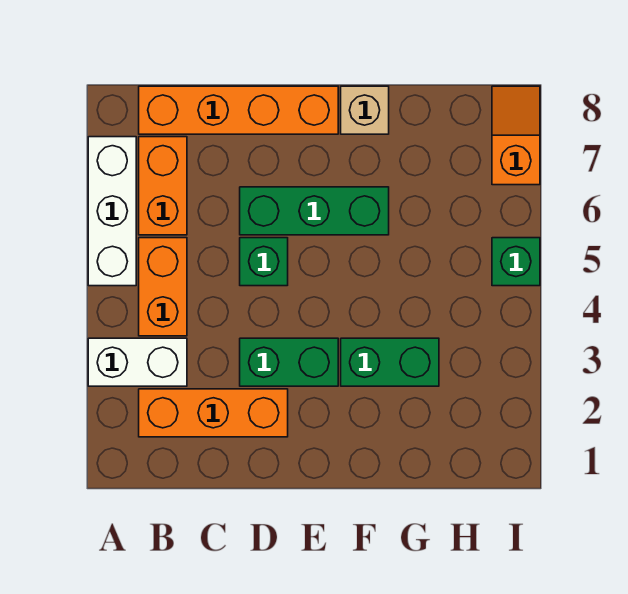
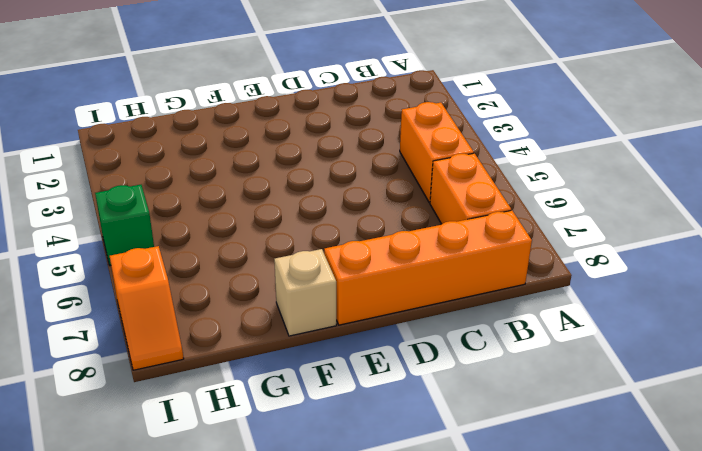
none -> white brick A3:B3 level 1
none -> white brick A5:A7 level 1
none -> orange brick B2:D2 level 1

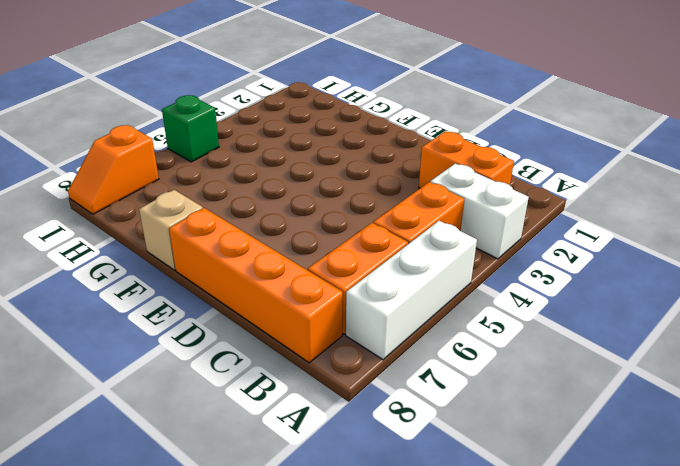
orange brick B2:C2 level 1 -> orange brick B2:D2 level 1
none -> green brick D3:E3 level 1
none -> green brick D5 level 1
none -> green brick D6:F6 level 1

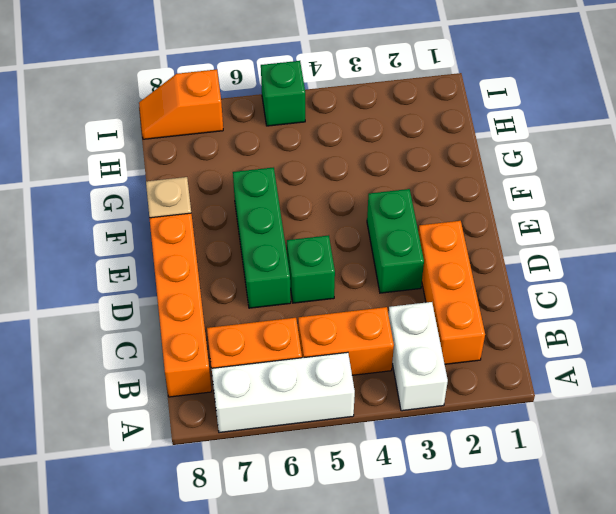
none -> green brick F3:G3 level 1

